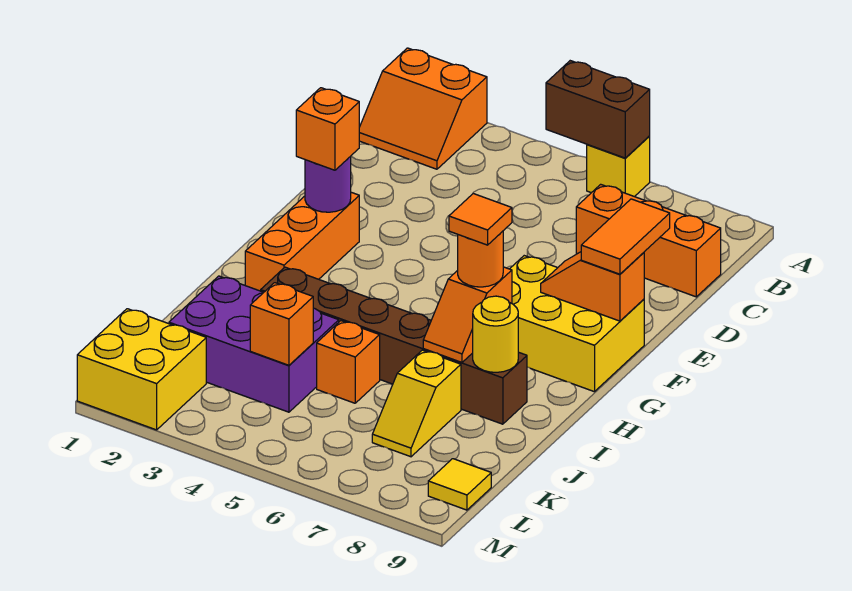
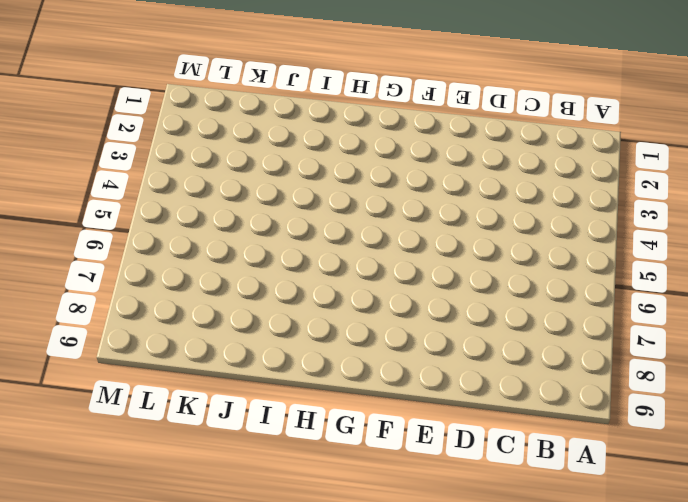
none -> orange slope A1:B2 level 1 top A
none -> yellow brick A6 level 1
none -> orange brick C7:C9 level 1

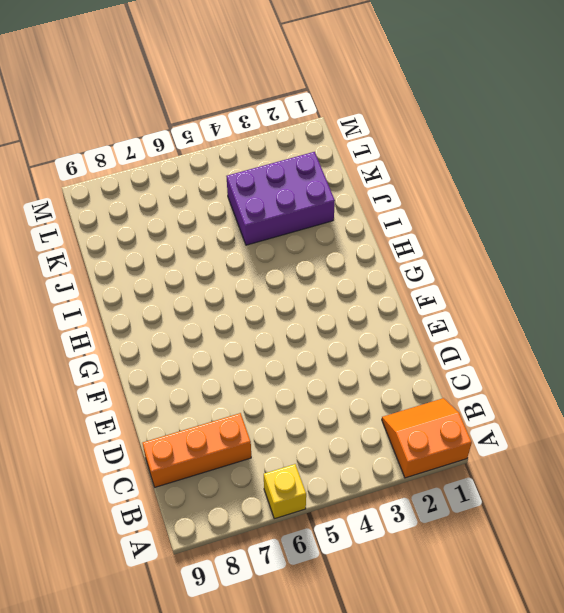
none -> orange brick F2:H2 level 1
none -> yellow brick F7:G9 level 1
none -> brown brick I3:I8 level 1

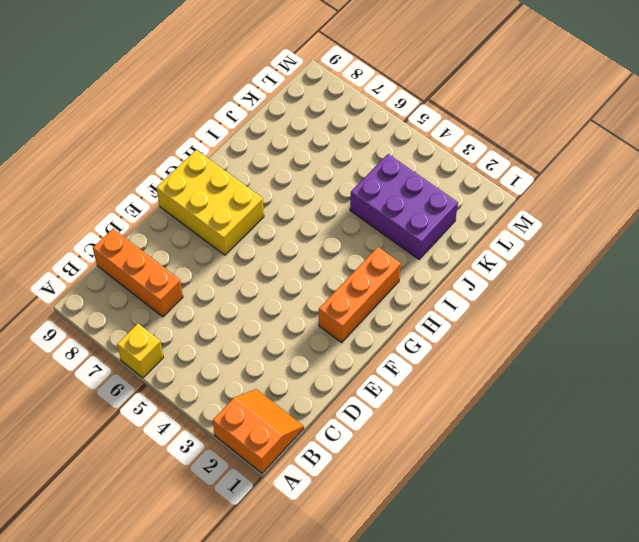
none -> brown brick I3:I8 level 1
none -> orange brick J5 level 1
none -> yellow slope J7:K7 level 1 top J

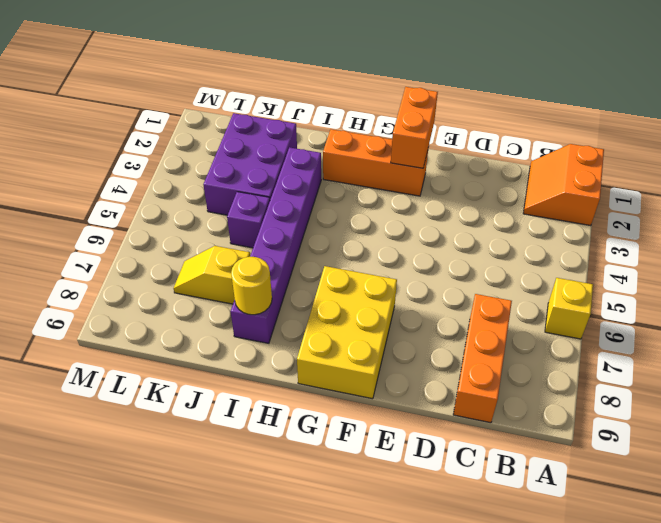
orange brick F1:F2 level 2 -> purple round brick F2 level 2
purple brick I3:I8 level 1 -> brown brick I3:I8 level 1
purple brick J5 level 1 -> orange brick J5 level 1
none -> yellow brick L1:M2 level 1
none -> yellow tile L9 level 1
none -> brown brick A5:A6 level 2

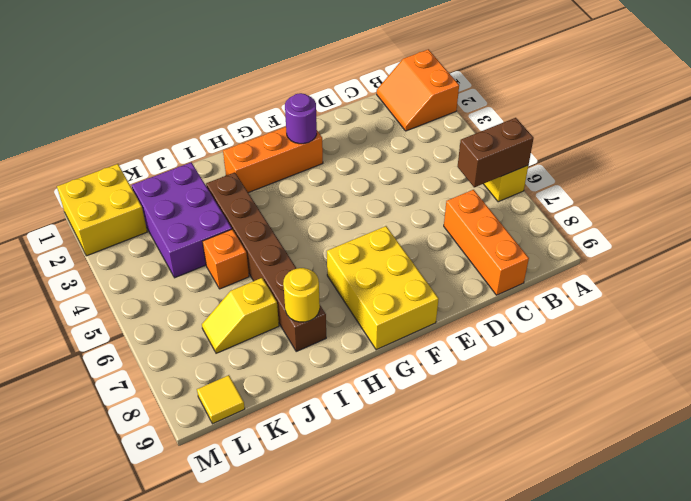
brown brick A6:B6 level 2 -> brown brick A5:A6 level 2
none -> orange slope F8:F9 level 2 top 9
none -> orange slope H7:I7 level 2 top H
none -> orange brick K4 level 2

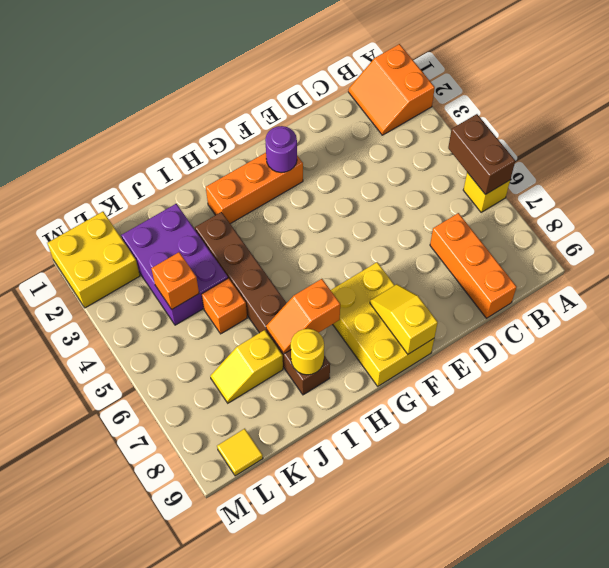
yellow slope F8:F9 level 2 top 9 -> orange slope F8:F9 level 2 top 9
none -> orange tile E9:F9 level 3
none -> orange brick F2 level 3
none -> orange round brick H7 level 3

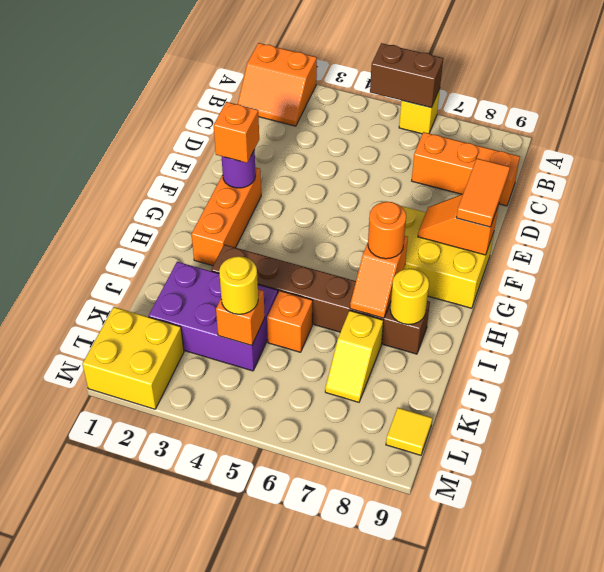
yellow round brick K4 level 3 -> none
none -> orange tile H7 level 4

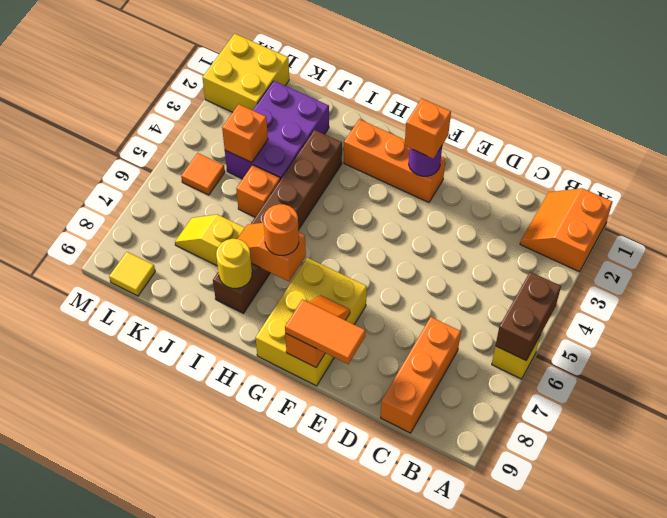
orange tile L5 level 1 -> orange tile H7 level 4

